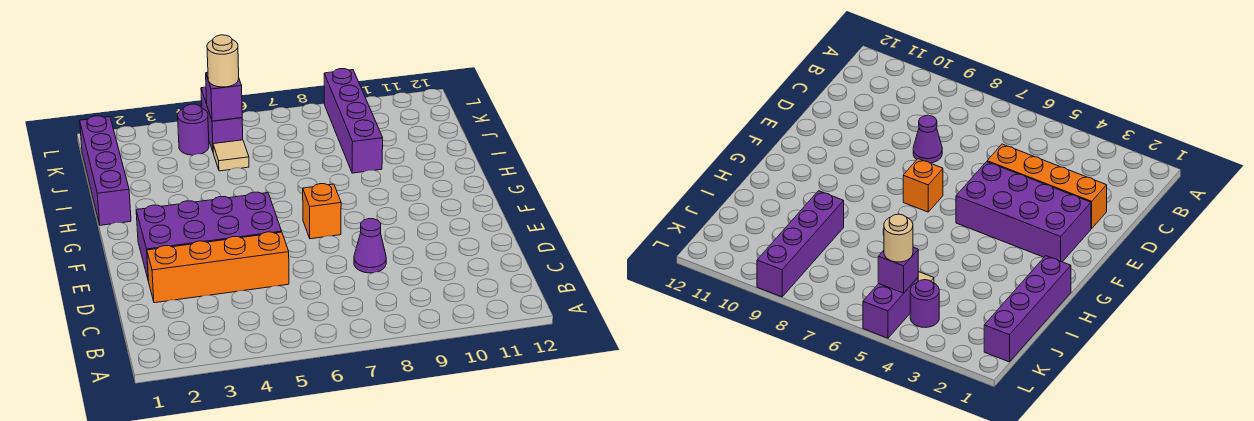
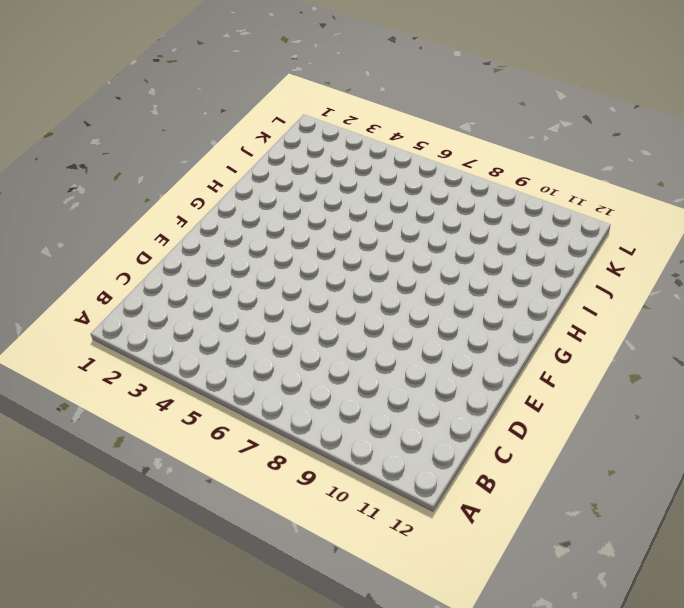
none -> orange brick D2:D5 level 1
none -> purple cone D8 level 1

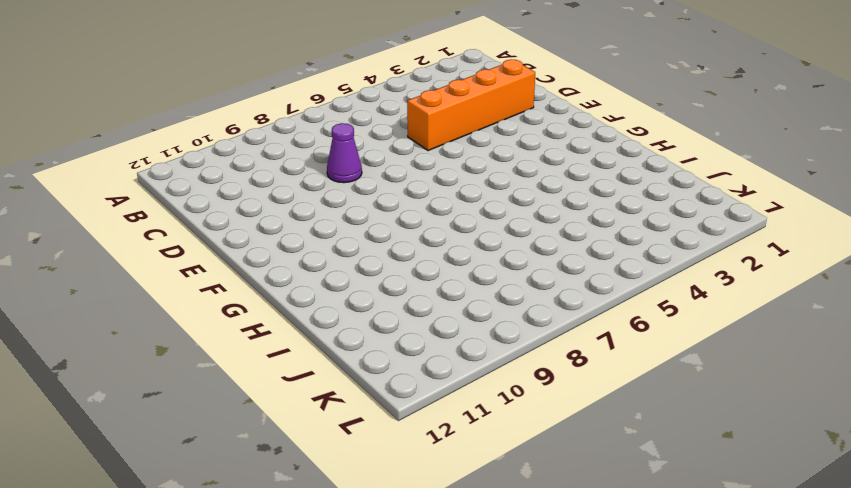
none -> purple brick E2:F5 level 1
none -> orange brick F7 level 1

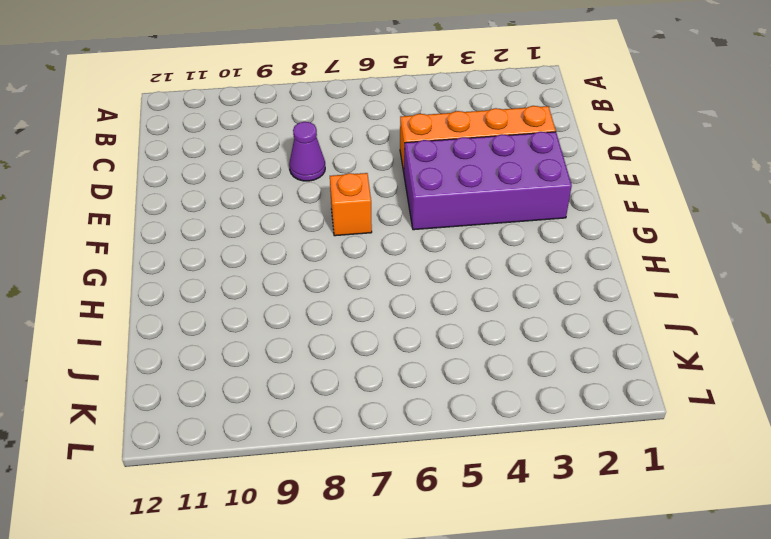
none -> purple brick H1:K1 level 1
none -> purple brick I9:L9 level 1

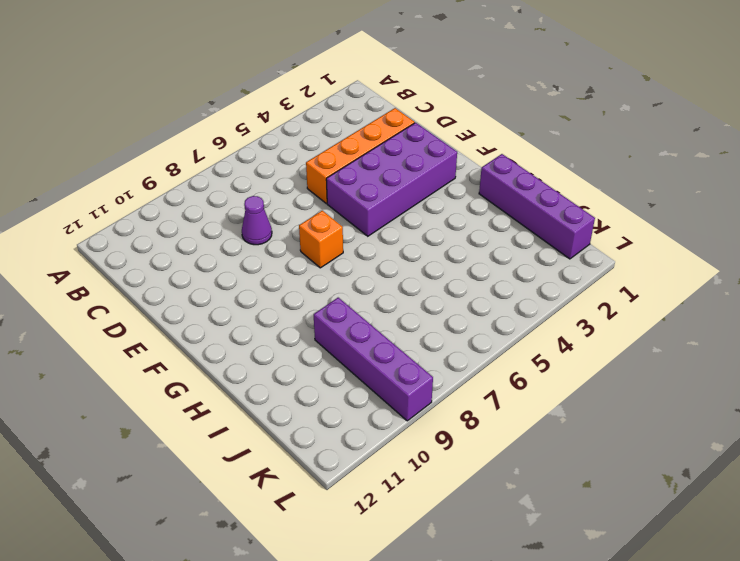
none -> tan tile J5 level 1
none -> purple round brick K4 level 1

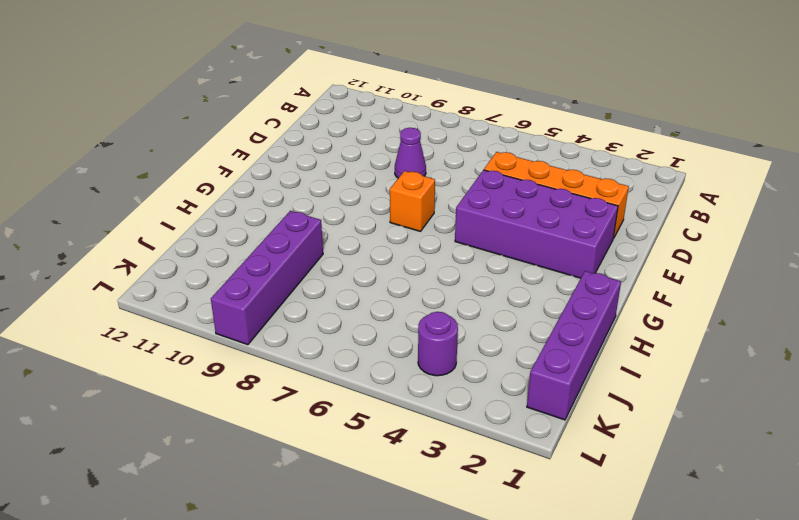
none -> tan tile J5 level 1
none -> purple brick K5:L5 level 1

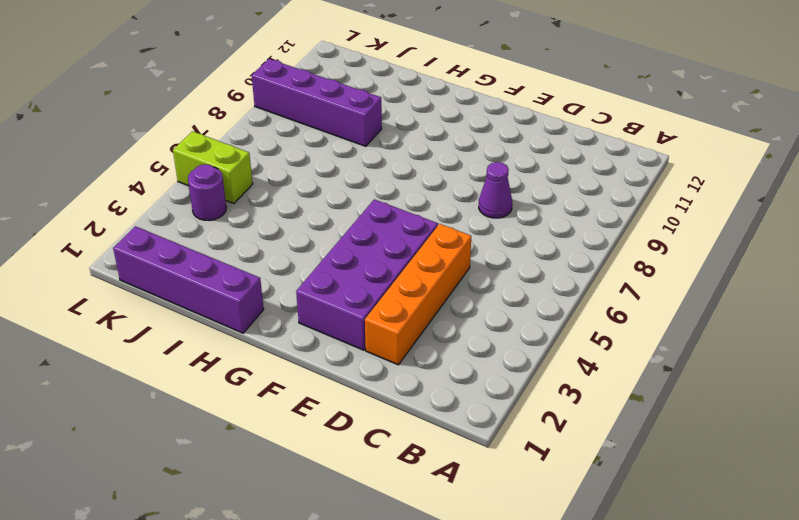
lime brick K5:L5 level 1 -> purple brick K5:L5 level 1
none -> orange brick F7 level 1
none -> tan tile J5 level 1

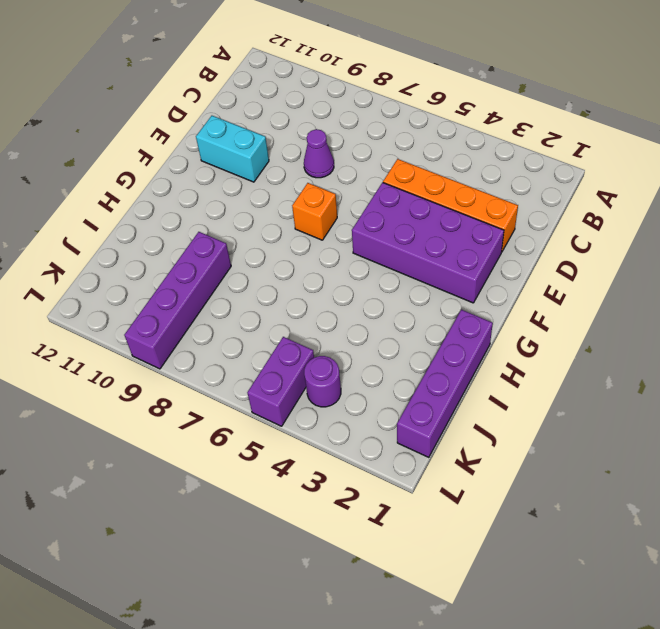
cyan brick E10:E11 level 1 -> none
none -> tan tile J5 level 1
none -> purple brick K5 level 2

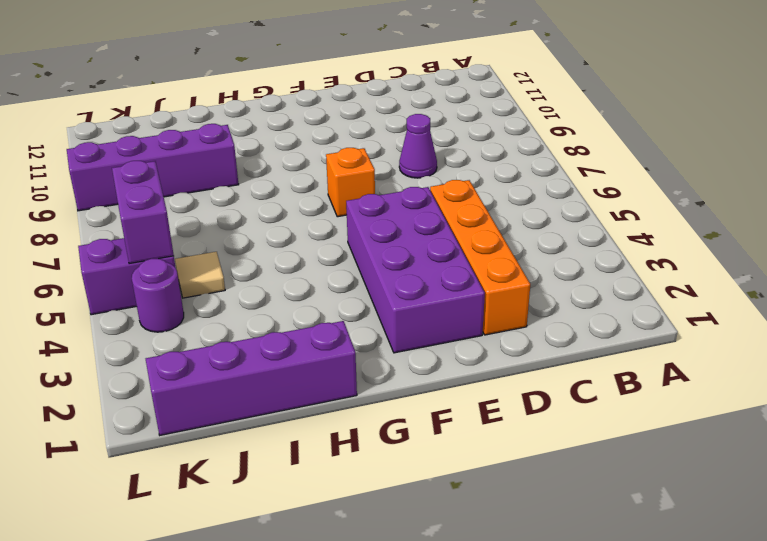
purple brick K5:K6 level 2 -> purple brick K5 level 2
none -> tan round brick K5 level 3

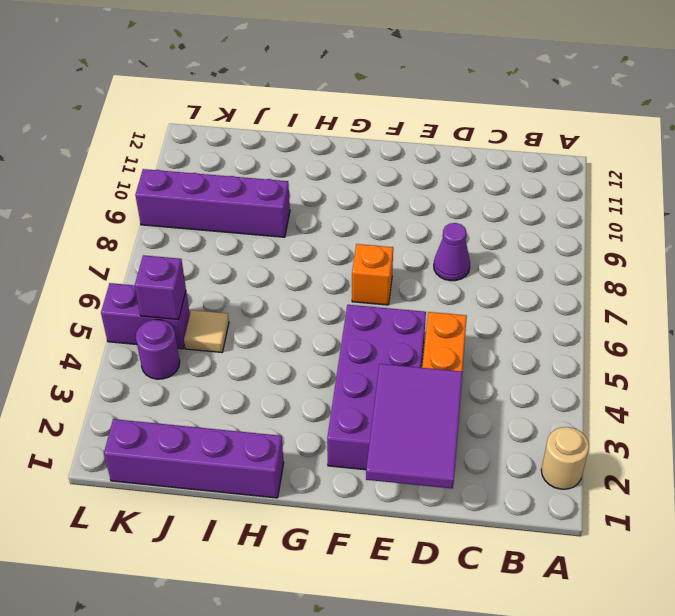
tan round brick A2 level 1 -> tan round brick K5 level 3
purple tile D1:E3 level 2 -> none

